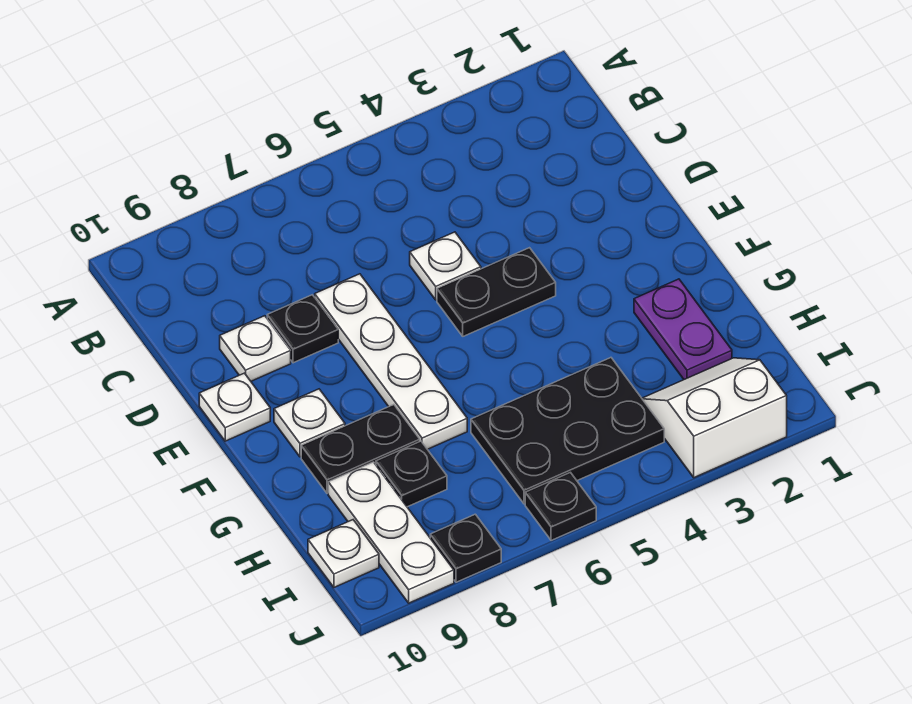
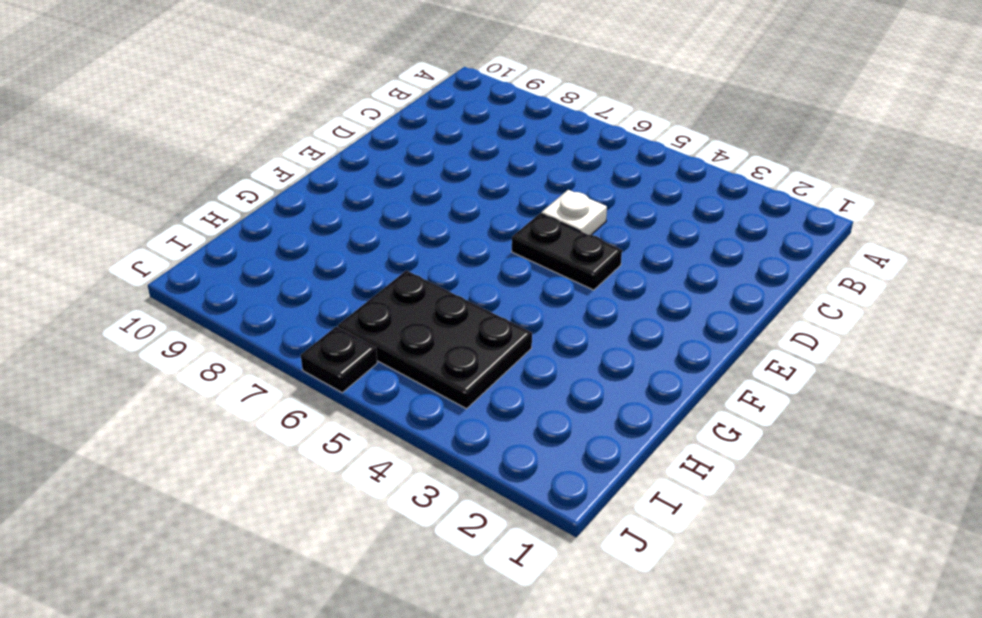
none -> white plate D7:G7 level 1
none -> black plate D8 level 1
none -> white plate D9 level 1

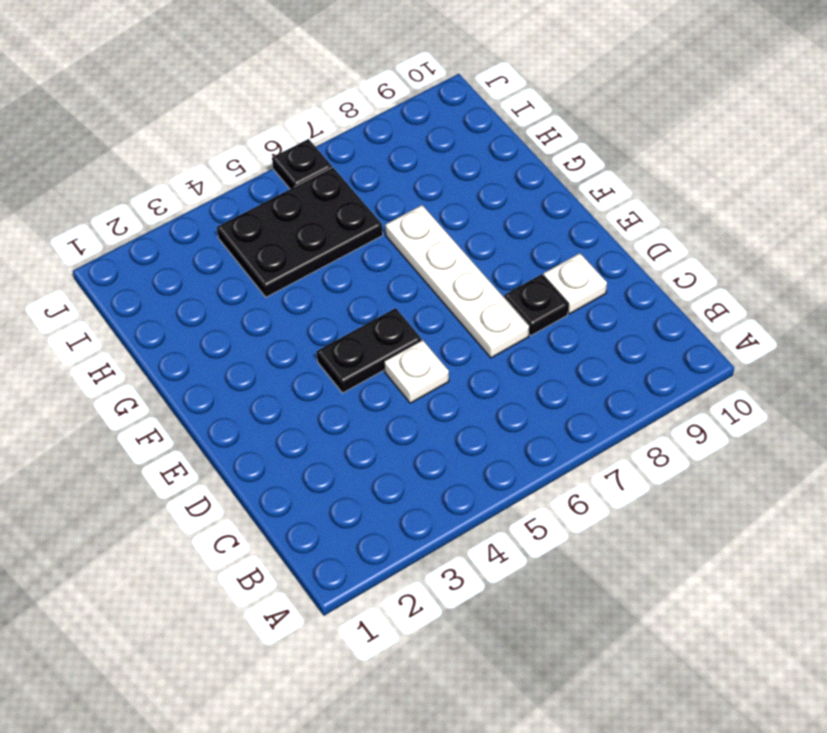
none -> white plate E10 level 1
none -> white plate F9 level 1
none -> purple plate G2:H2 level 1

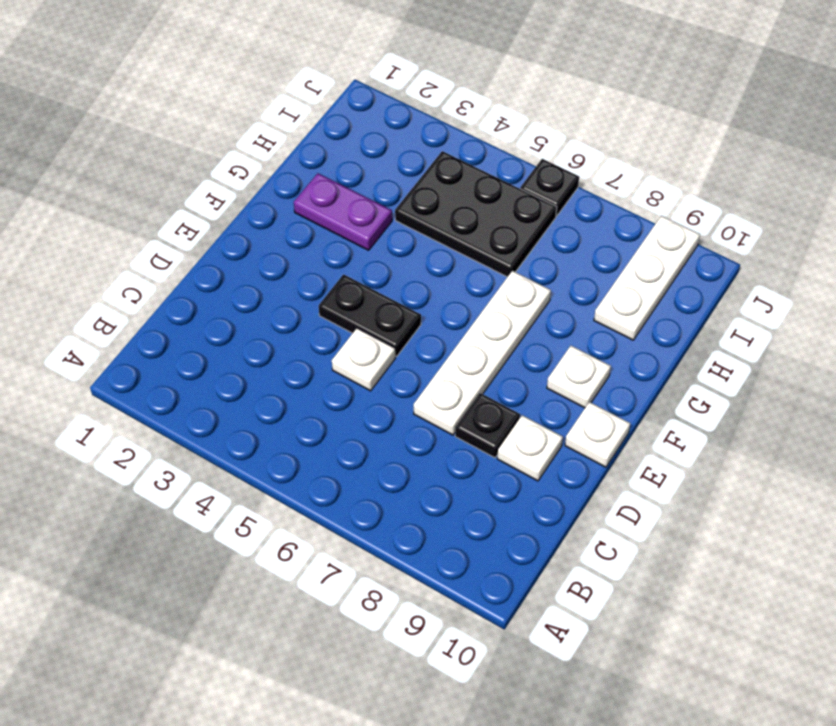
purple plate G2:G3 level 1 -> purple plate G2:H2 level 1
none -> black plate G8:G9 level 1
none -> black plate H8 level 1
none -> white slope I2:J3 level 1 top J

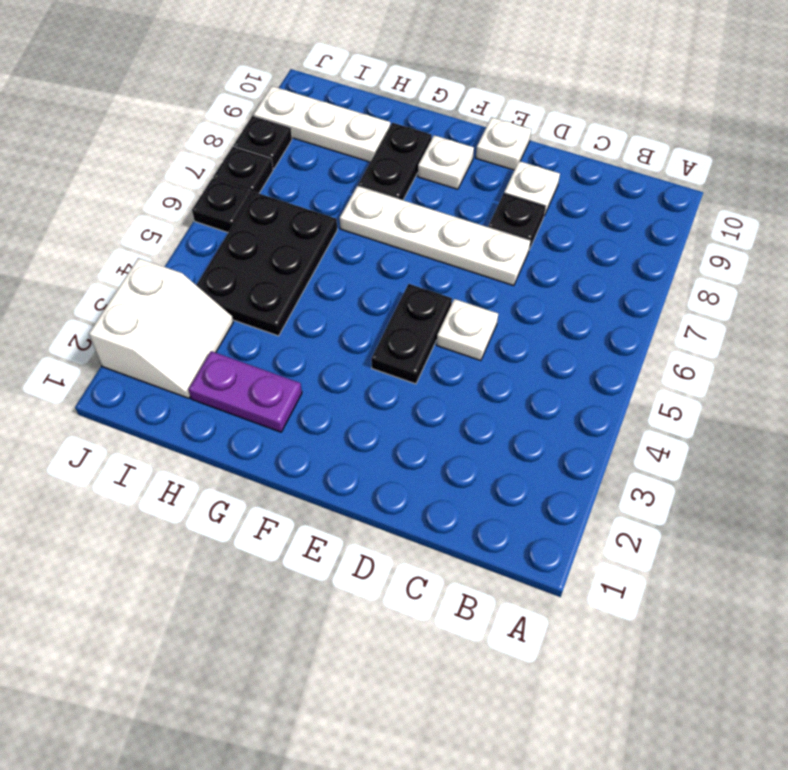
black plate J7 level 1 -> black plate H8 level 1
none -> white plate I10 level 1

